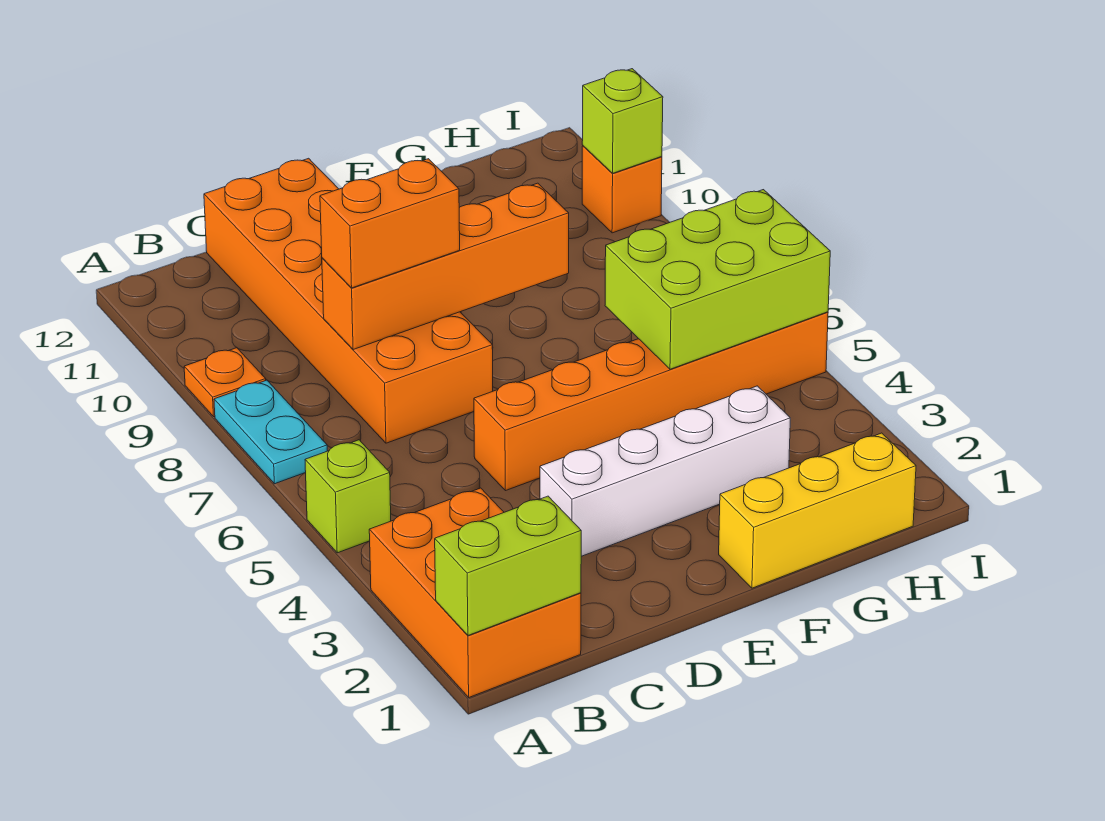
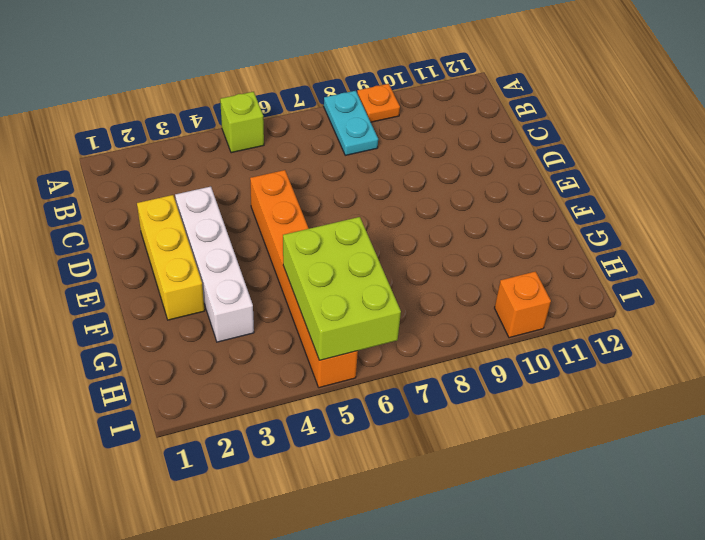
cyan plate A8:B8 level 1 -> cyan plate A7:A8 level 1
yellow brick D2:F2 level 1 -> yellow brick F1:H1 level 1
none -> orange brick A1:B3 level 1
none -> orange brick C7:D12 level 1
none -> lime brick A1:B1 level 2

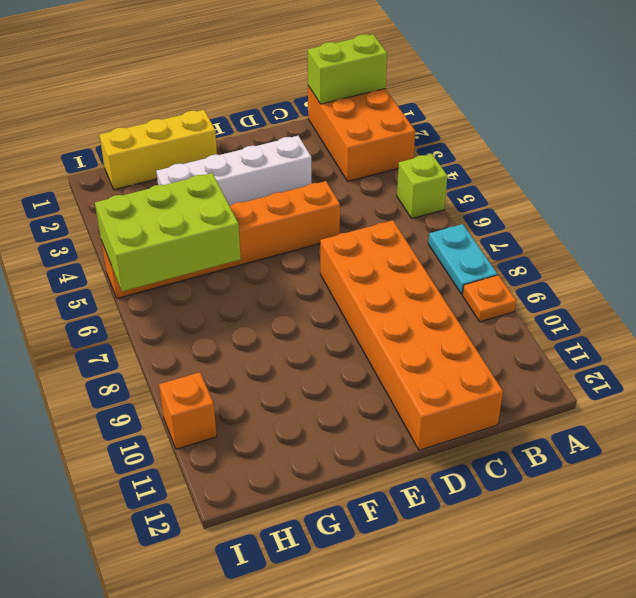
none -> orange brick C8:F8 level 2
none -> lime brick I10 level 2
none -> orange brick C8:D8 level 3

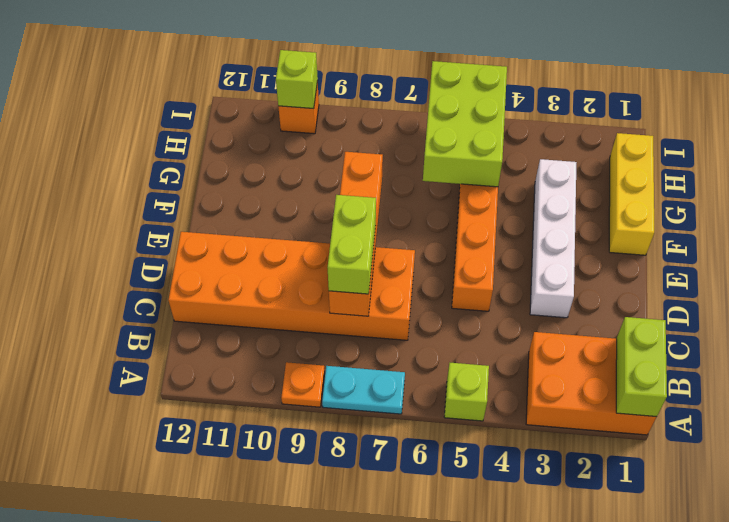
lime brick C8:D8 level 3 -> orange brick C8:D8 level 3

